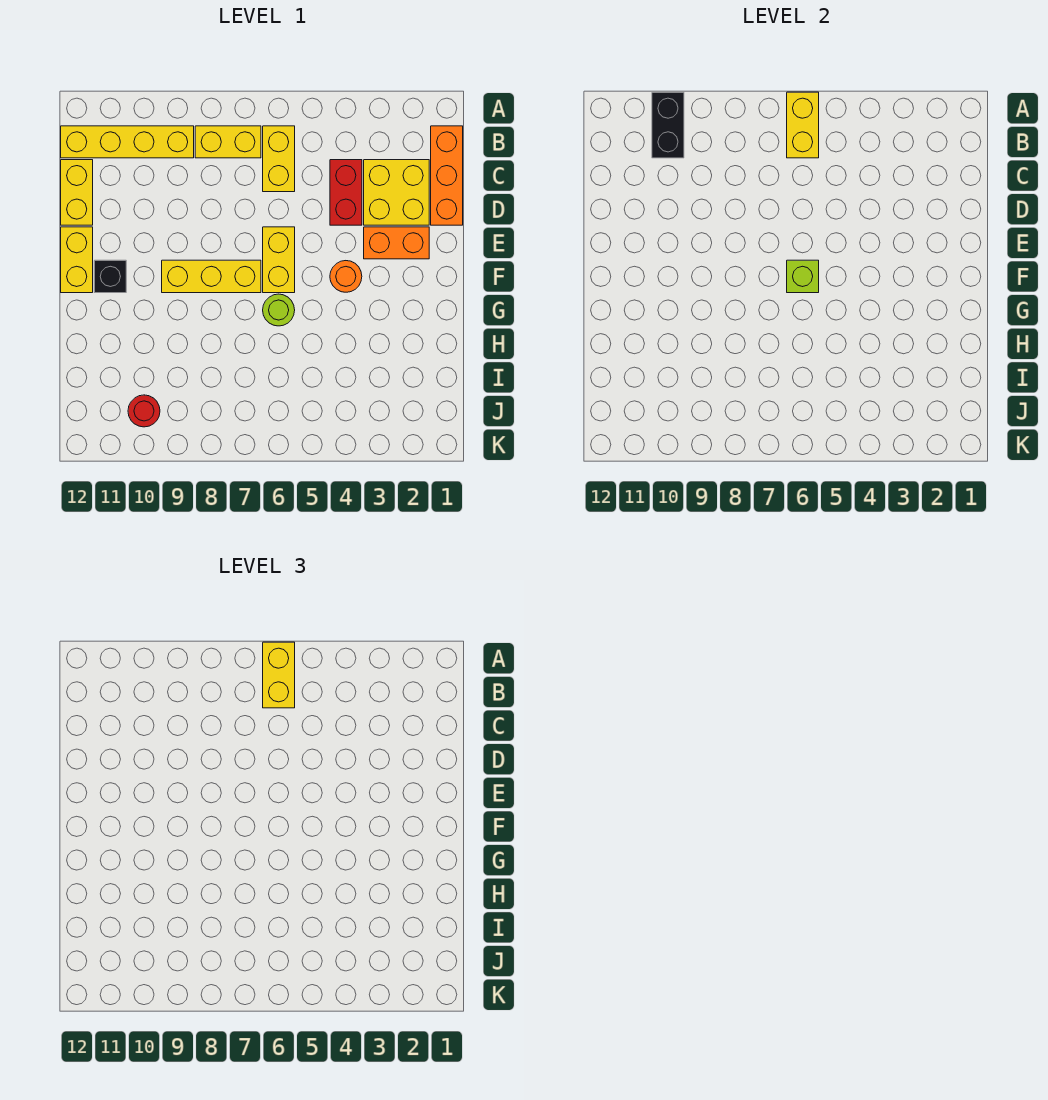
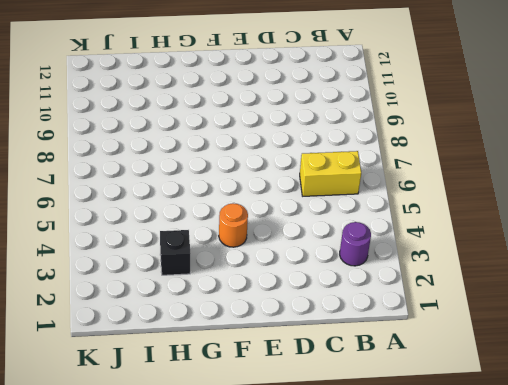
purple round brick B3 level 1 -> none
black brick H3 level 1 -> black brick F11 level 1
none -> orange brick B1:D1 level 1
none -> yellow brick B7:B8 level 1
none -> yellow brick B9:B12 level 1

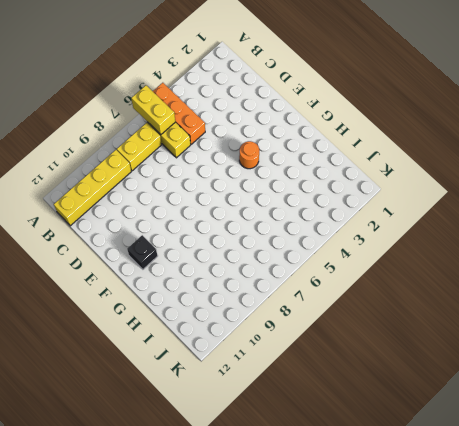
orange brick A5:C5 level 1 -> orange brick B1:D1 level 1
none -> yellow brick C2:D3 level 1
none -> red brick C4:D4 level 1
none -> yellow brick C12:D12 level 1

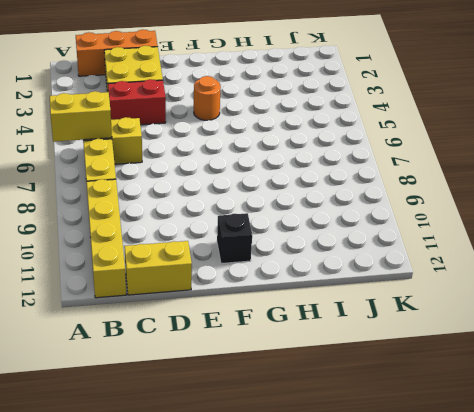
none -> orange brick E2:E3 level 1
none -> yellow brick E6:F6 level 1
none -> yellow brick E12:F12 level 1

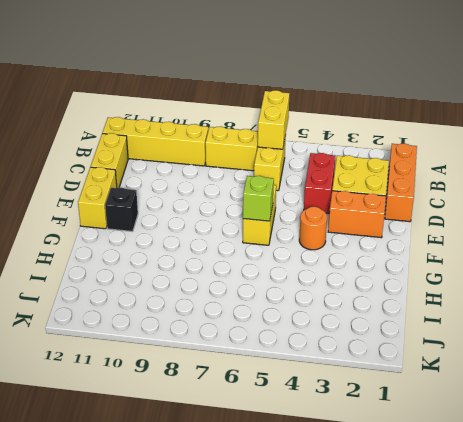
none -> yellow brick F7:F9 level 1
none -> lime round brick G6 level 1
none -> red round brick J10 level 1

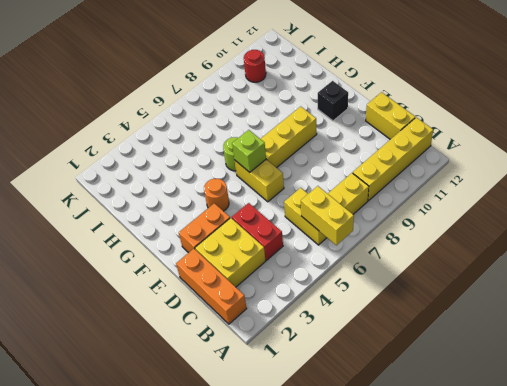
none -> yellow brick E12:F12 level 1
none -> black brick A10:B10 level 2
none -> yellow brick A6:B6 level 3

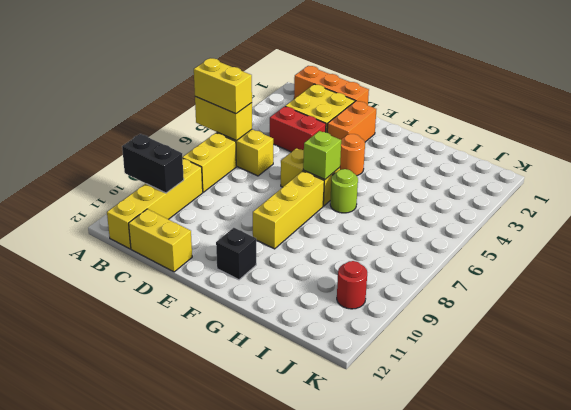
none -> yellow brick E12:F12 level 1

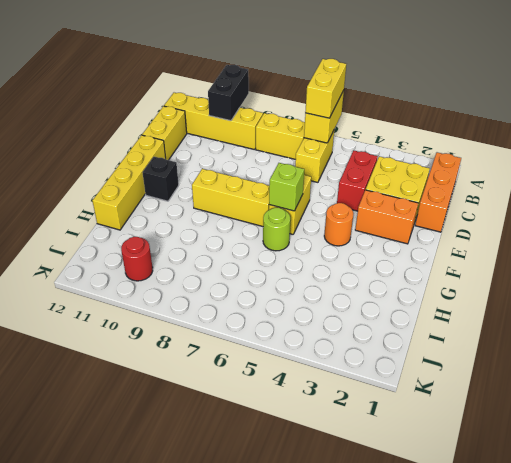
yellow brick E12:H12 level 1 -> yellow brick E12:F12 level 1

